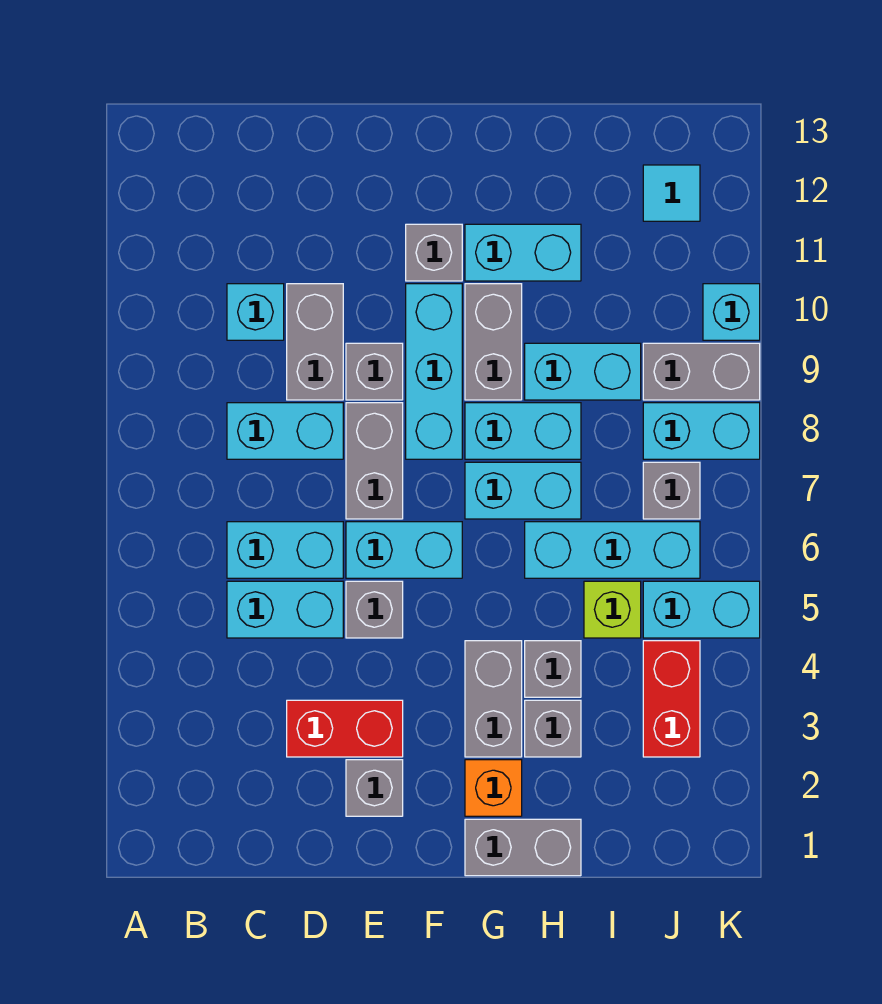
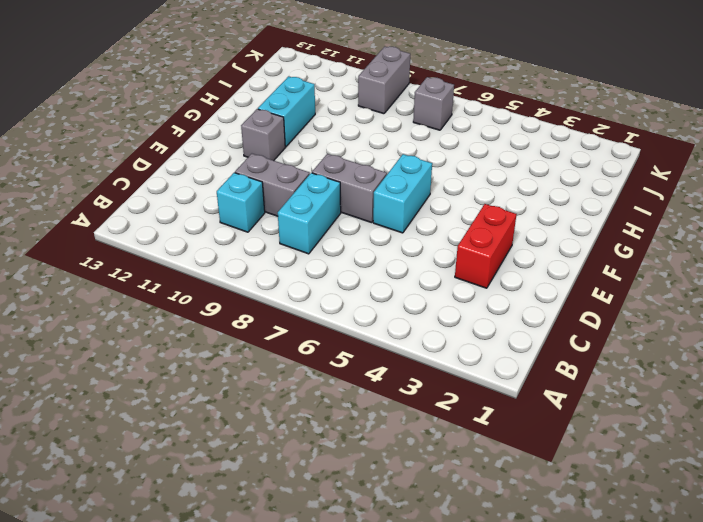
none -> cyan brick C5:D5 level 1
none -> cyan brick C6:D6 level 1
none -> grey brick E2 level 1
none -> grey brick E5 level 1

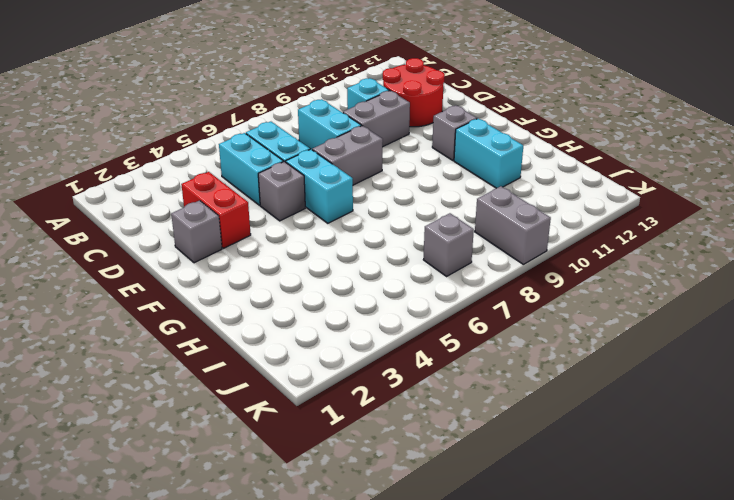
red round brick C11:D12 level 1 -> none
none -> grey brick E9 level 1
none -> cyan brick F8:F10 level 1
none -> grey brick G1:H1 level 1
none -> orange brick G2 level 1

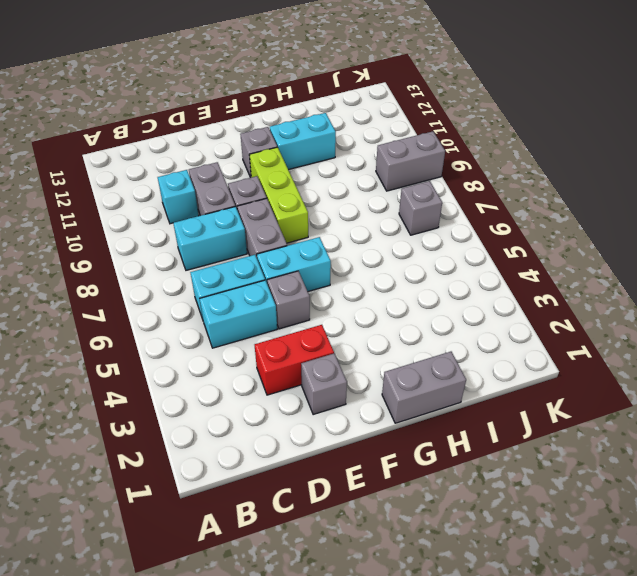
lime brick F8:F10 level 1 -> cyan brick F8:F10 level 1
none -> orange brick G2 level 1
none -> grey brick G3:G4 level 1
none -> cyan brick G7:H7 level 1
none -> cyan brick G8:H8 level 1

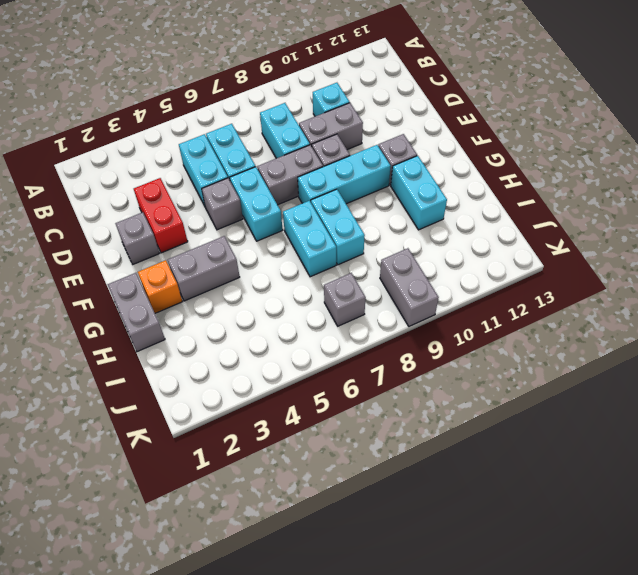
none -> grey brick G9:G10 level 1
none -> grey brick H3 level 1
none -> grey brick H4 level 1
none -> cyan brick H6:J6 level 1

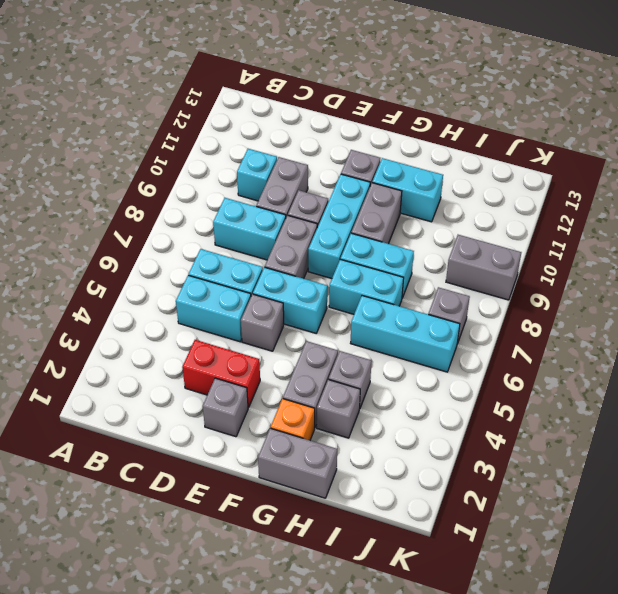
none -> cyan brick H9:I9 level 1
none -> lime brick I5 level 1
none -> red brick J3:J4 level 1
none -> cyan brick J5:K5 level 1

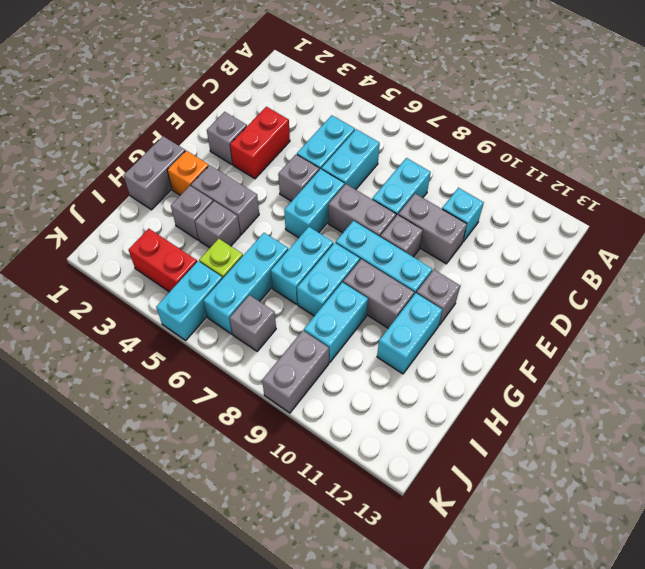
none -> cyan brick J8:K8 level 1
none -> cyan tile J12 level 1
none -> cyan brick K10 level 1

